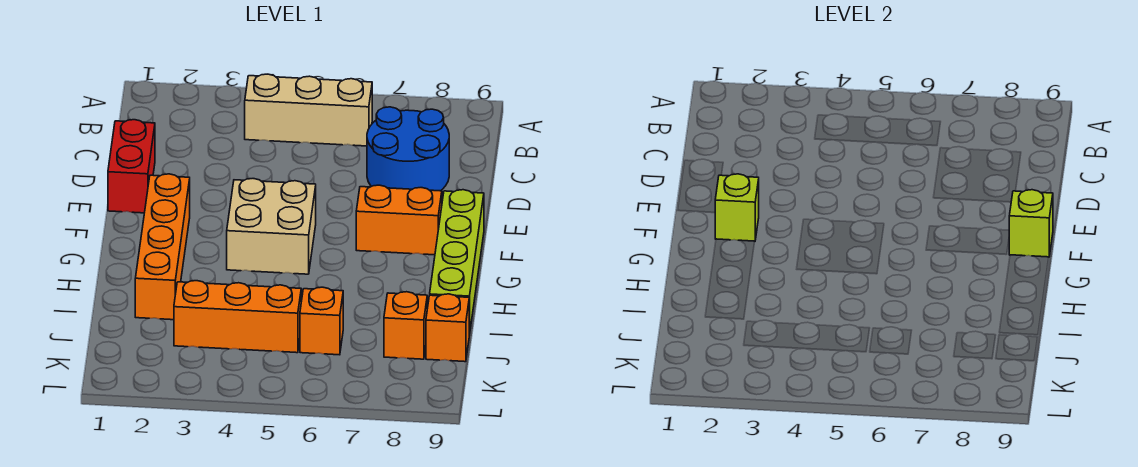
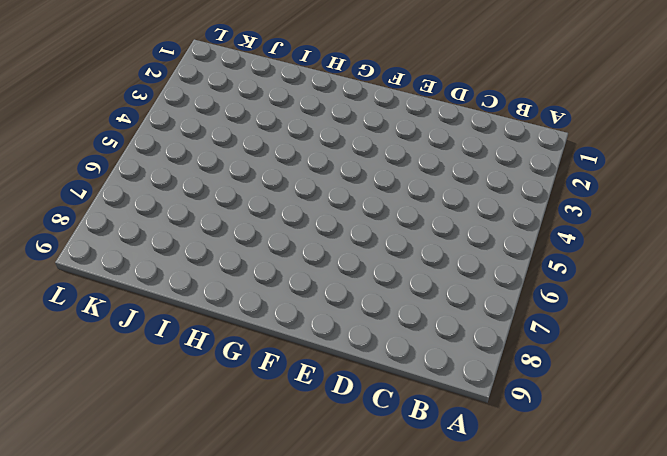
none -> tan brick B4:B6 level 1
none -> blue round brick C7:D8 level 1
none -> red brick D1:E1 level 1

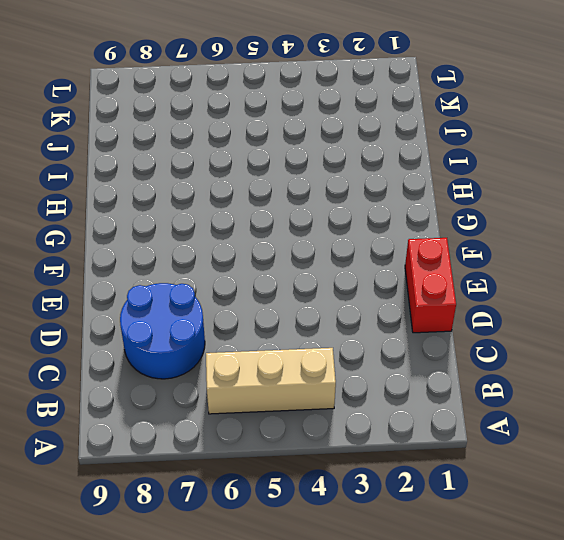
none -> orange brick F2:I2 level 1
none -> tan brick F4:G5 level 1
none -> orange brick F7:F8 level 1

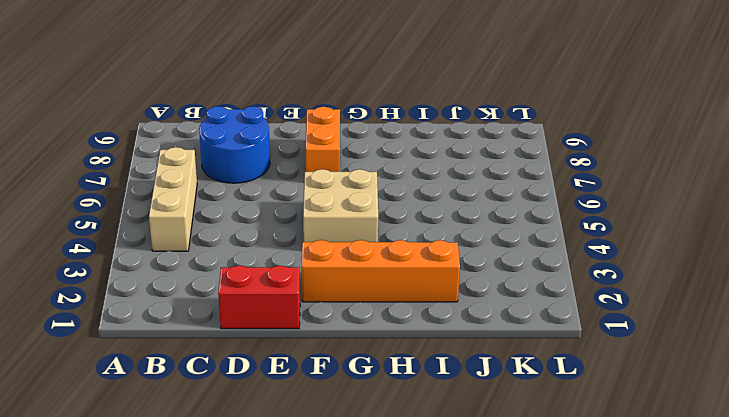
none -> lime brick F9:I9 level 1
none -> orange brick J3:J5 level 1
none -> orange brick J6 level 1

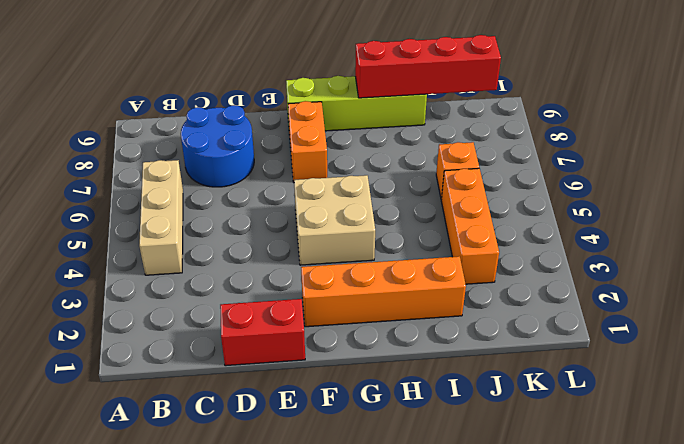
red brick H9:K9 level 2 -> none
none -> orange brick J8 level 1
none -> orange brick J9 level 1
none -> lime brick F2 level 2

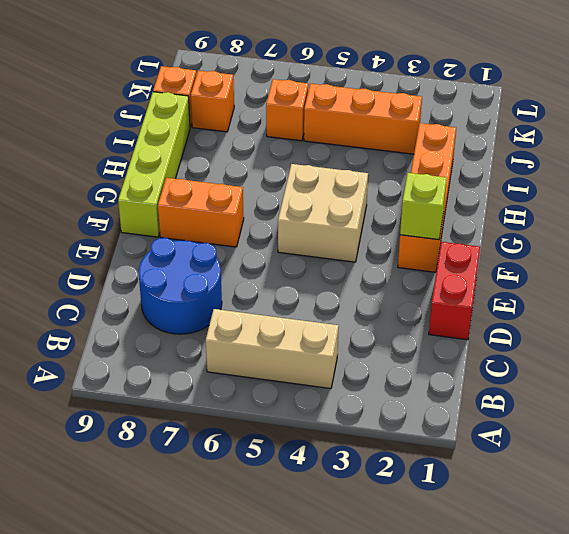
none -> lime brick F9 level 2

